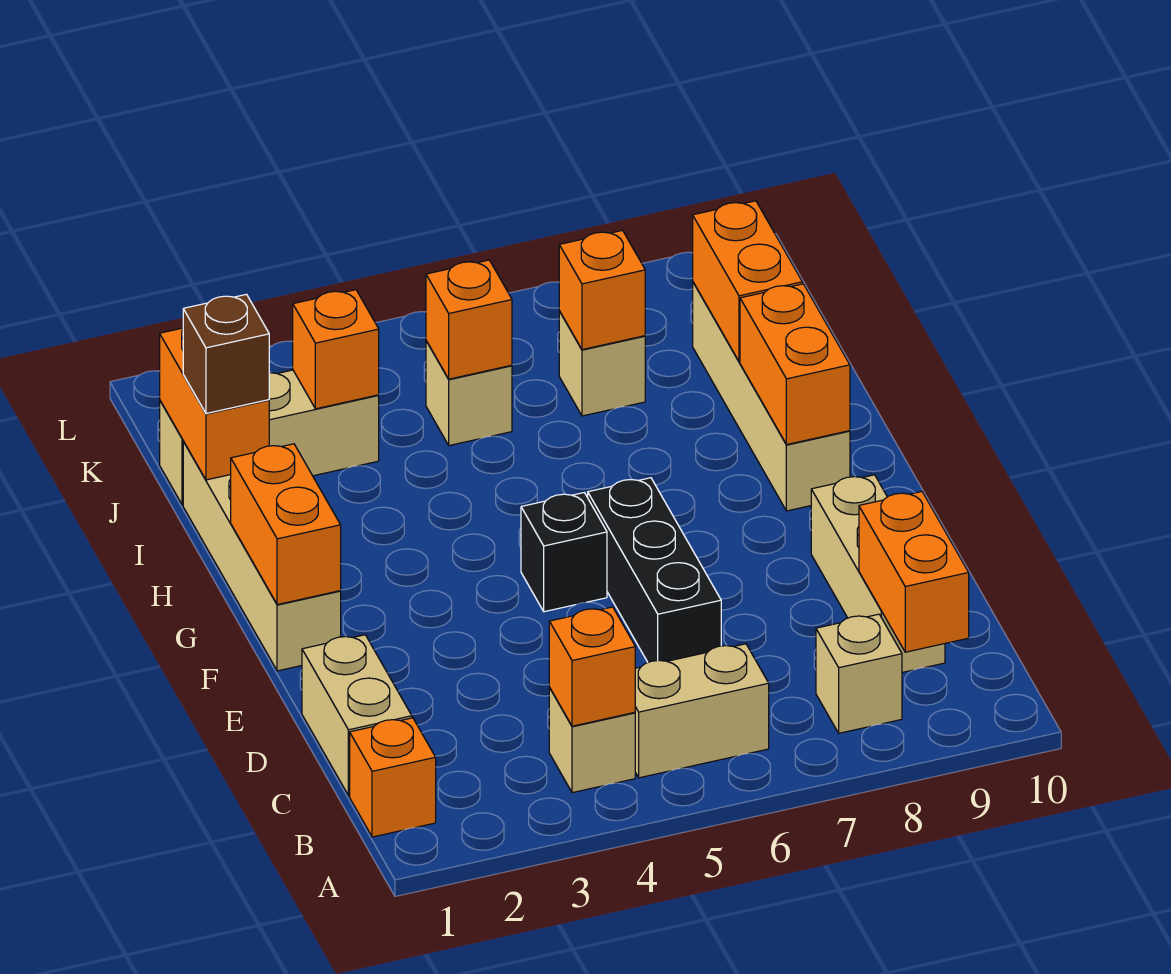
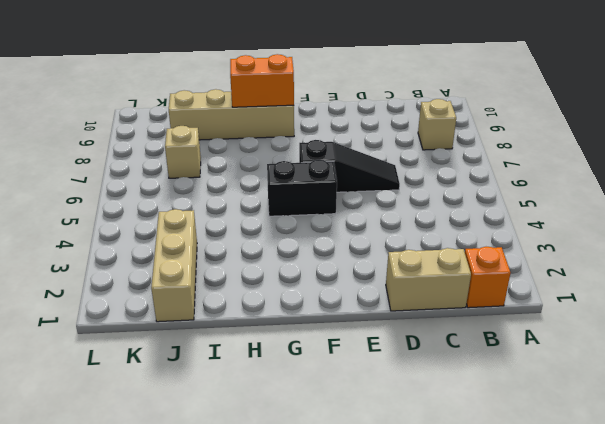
black slope D6:F6 level 1 top F -> black brick D6:F6 level 1
black brick F5:G5 level 1 -> black brick F5 level 1
none -> tan brick B4 level 1
none -> tan brick B5:B6 level 1
none -> tan brick C9:E9 level 1

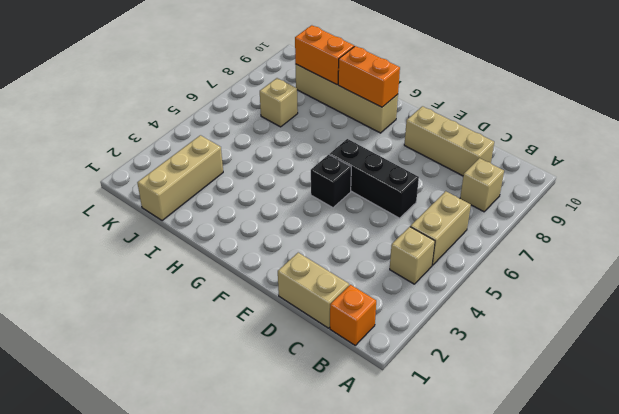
none -> tan brick F1:I1 level 1
none -> tan brick J5 level 1
none -> orange brick B4 level 2

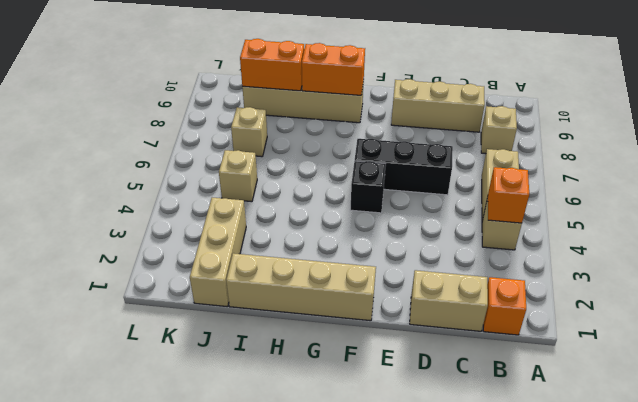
none -> orange brick B9:C9 level 2
none -> orange brick F1:G1 level 2
none -> orange brick I1:J1 level 2

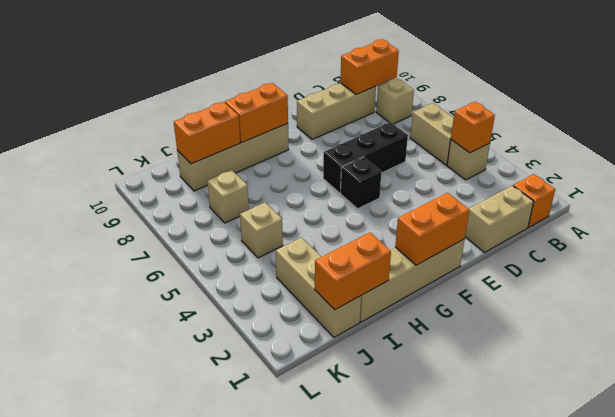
none -> orange brick J3 level 2
none -> orange brick J5 level 2
none -> orange brick J7 level 2

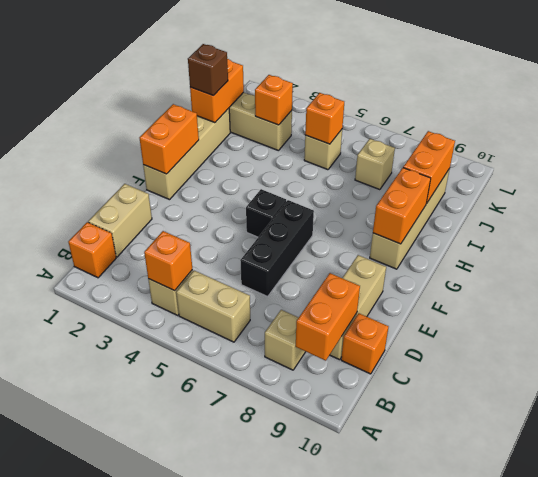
orange brick C10 level 1 -> orange brick J7 level 2

